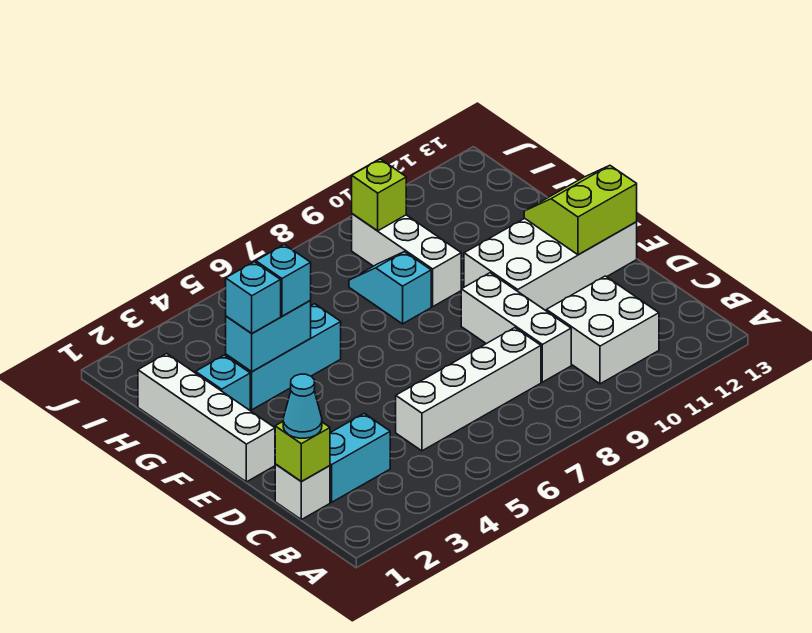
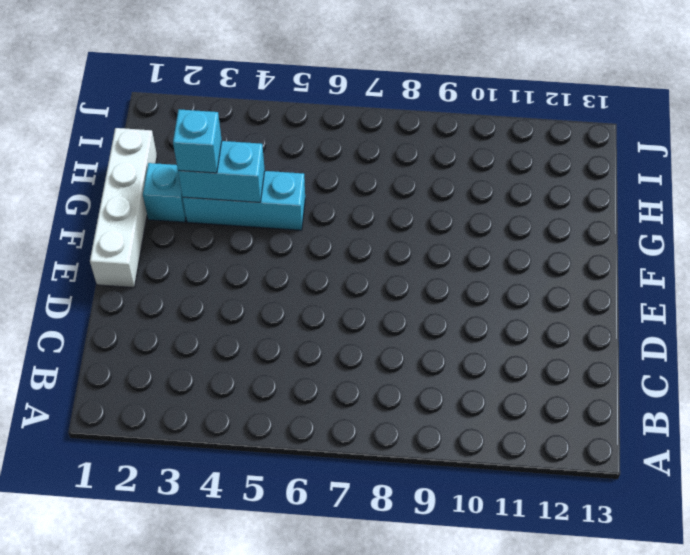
none -> white brick B10:C11 level 1
none -> white brick C1 level 1
none -> cyan brick C2:C3 level 1

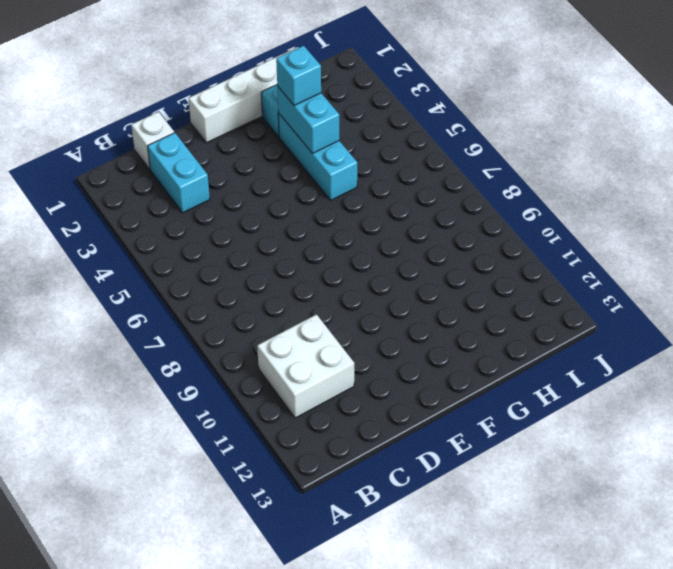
none -> white brick C5:C8 level 1
none -> white brick C9:E9 level 1
none -> white brick E10:F13 level 1

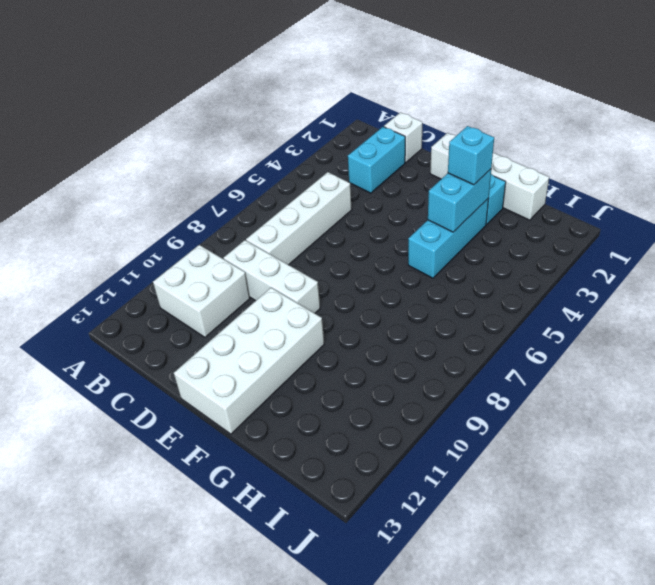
none -> cyan slope G8:H8 level 1 top G
none -> white brick G9:I9 level 1
none -> lime brick C1 level 2

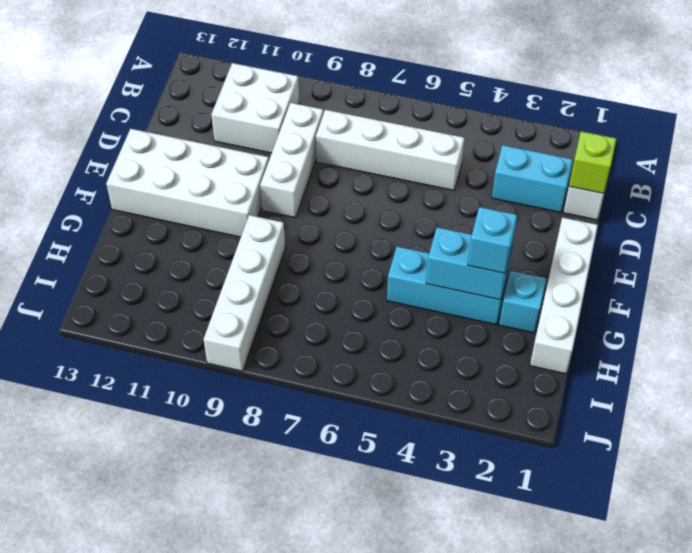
white brick G9:J9 level 1 -> white brick G9:I9 level 1
none -> cyan slope G8:H8 level 1 top G
none -> lime slope E12:F13 level 2 top E
none -> lime brick I9 level 2

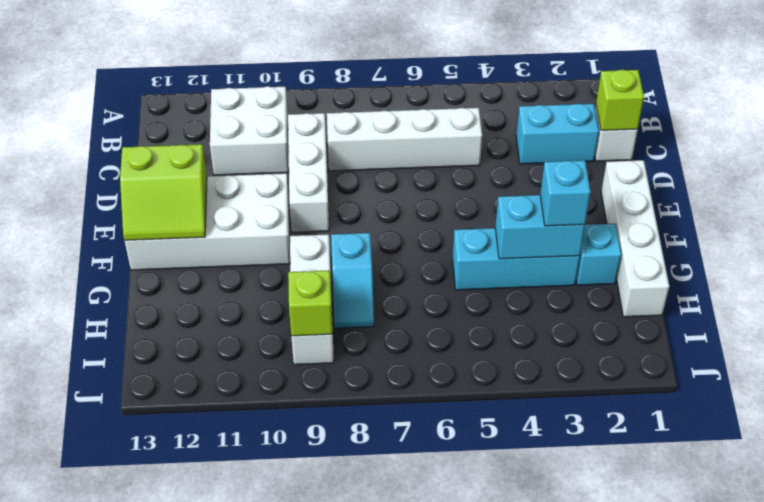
none -> cyan cone C1 level 3
none -> cyan brick G4 level 3

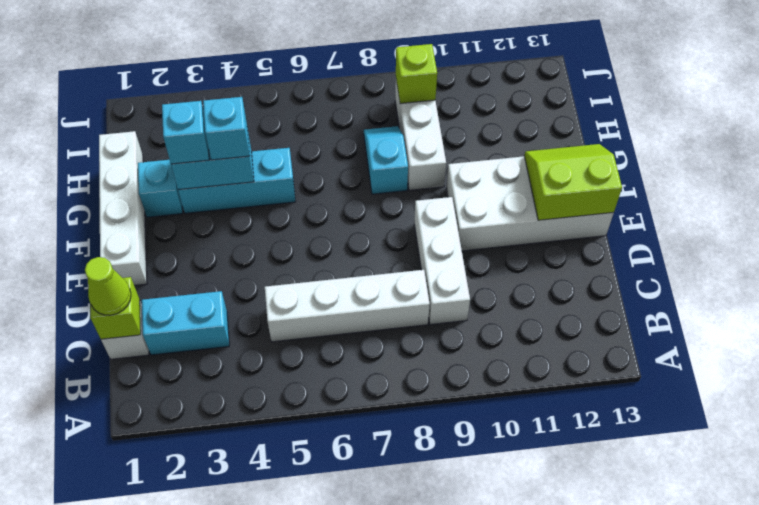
lime cone C1 level 3 -> cyan cone C1 level 3
none -> white brick B10:C11 level 1

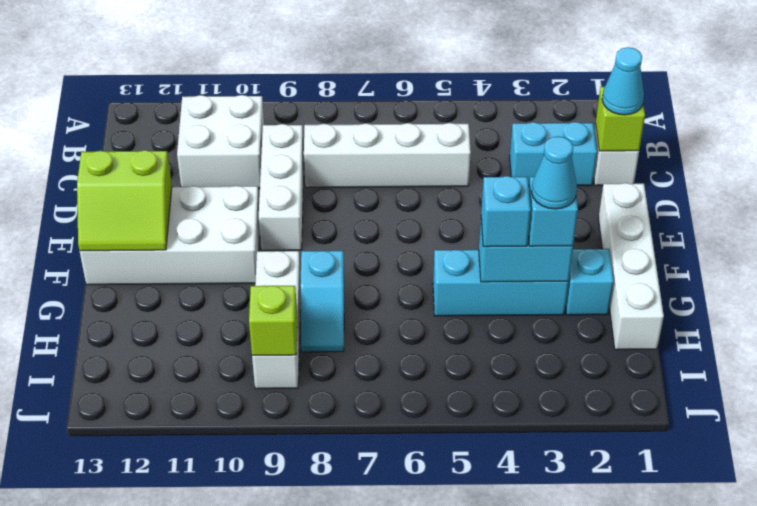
cyan cone G3 level 4 -> none

